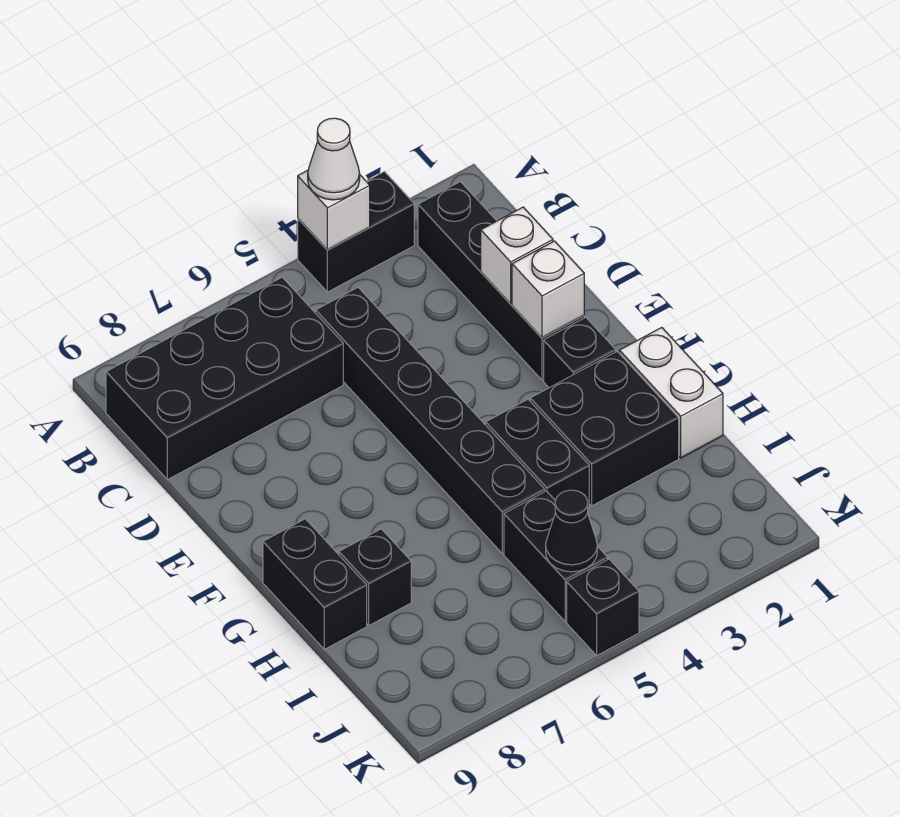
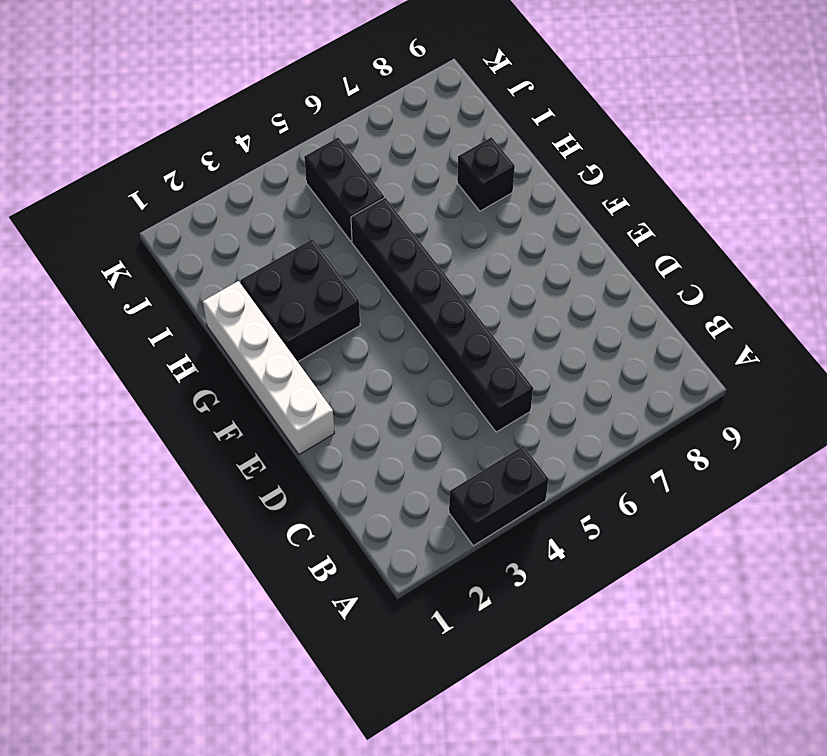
white brick E1:H1 level 1 -> white brick G1:H1 level 1
none -> black brick B2:E2 level 1
none -> black brick B6:C9 level 1
none -> black brick F2 level 1

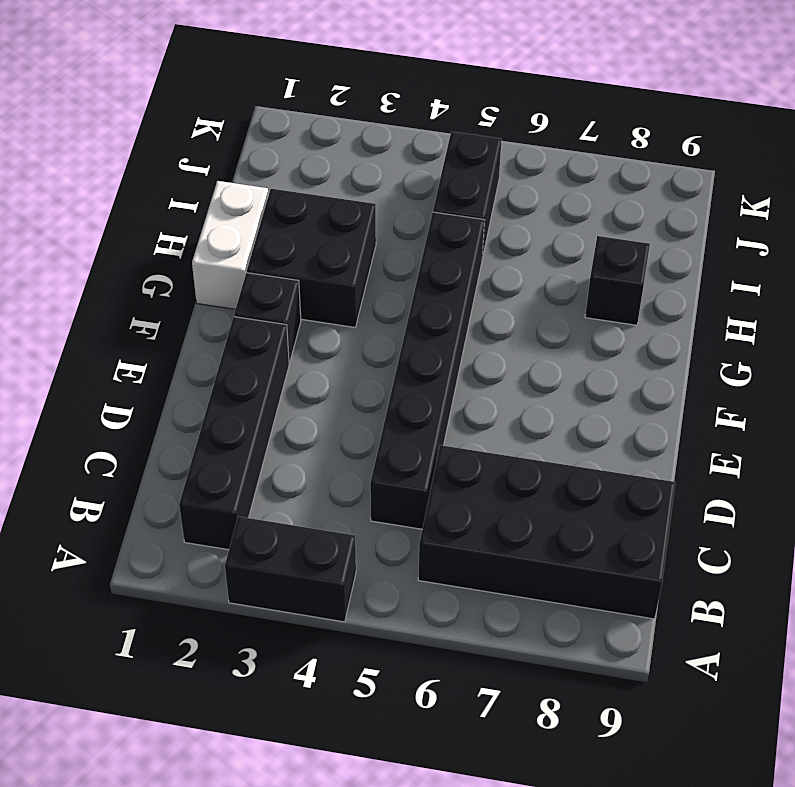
none -> black brick G4:H4 level 1
none -> black brick G9:H9 level 1
none -> black brick K5 level 1

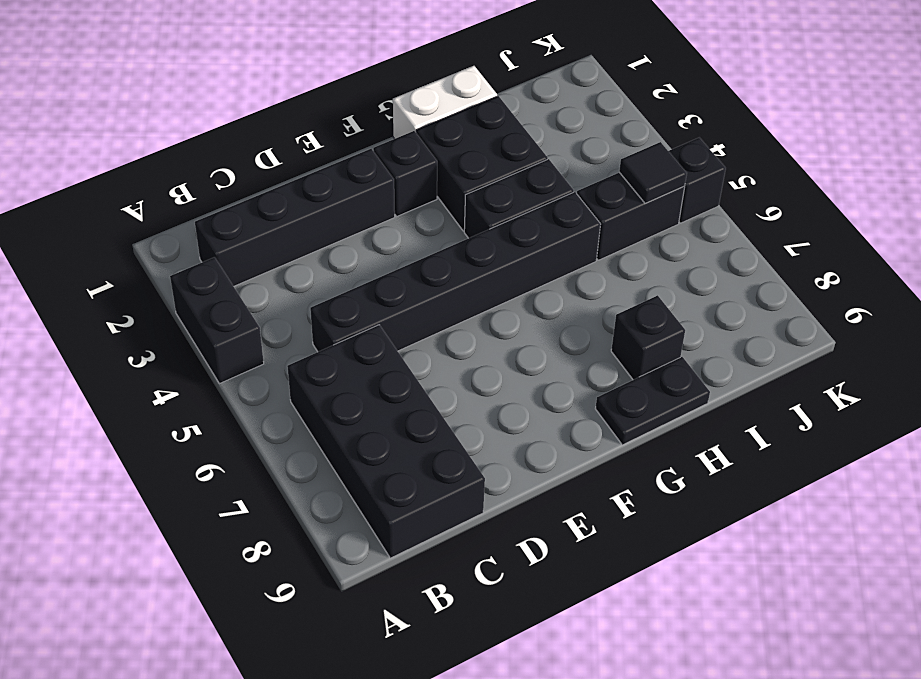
black plate G9:H9 level 1 -> black brick G9:H9 level 1
black tile J5 level 2 -> black cone J5 level 2
none -> white brick A4 level 2
none -> white brick D2 level 2
none -> white brick E2 level 2

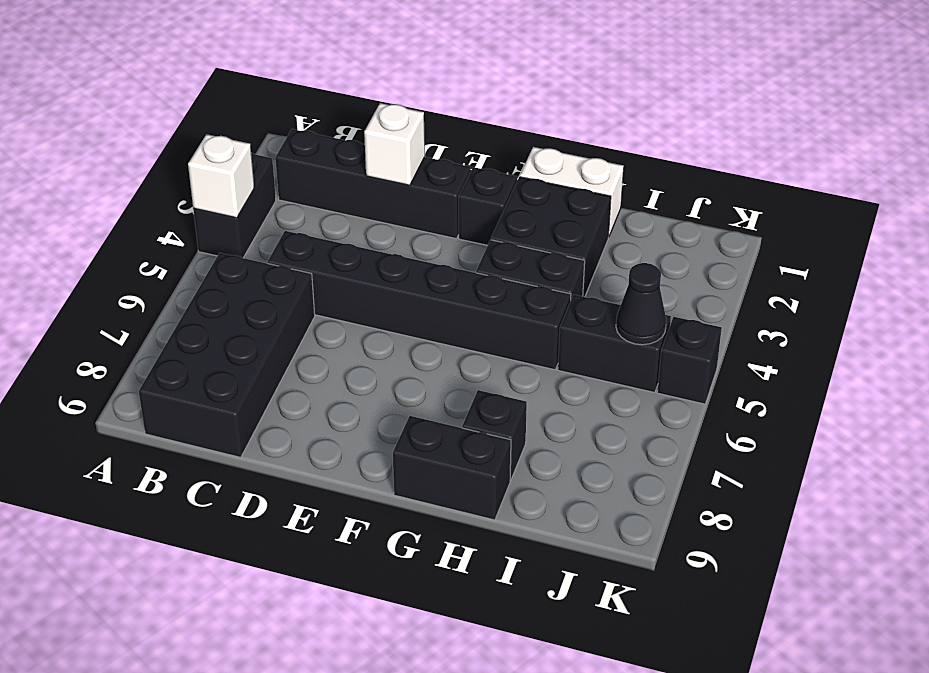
none -> white brick E2 level 2
none -> white cone A4 level 3

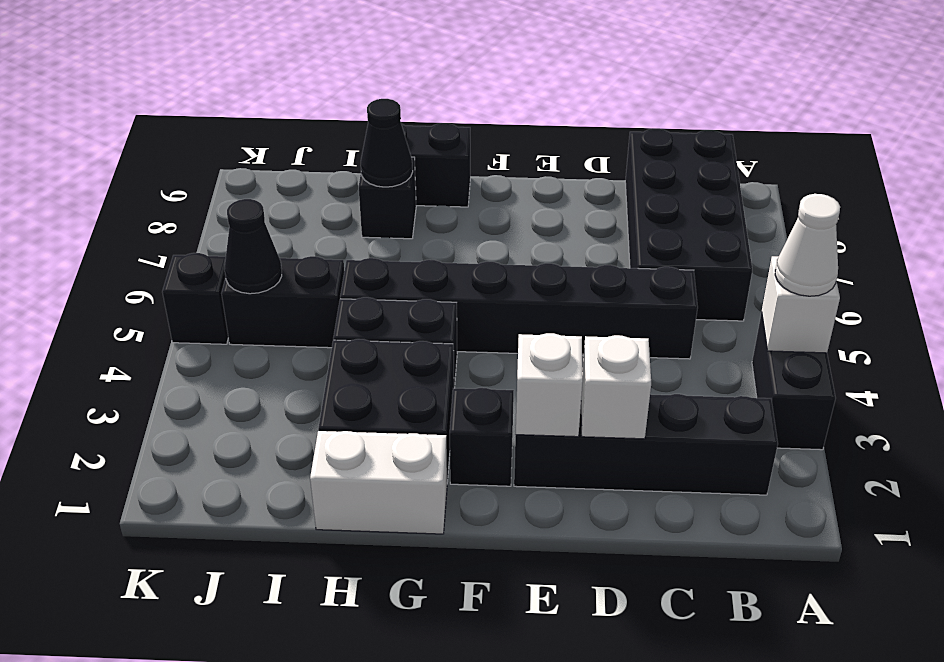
black cone H8 level 2 -> none

